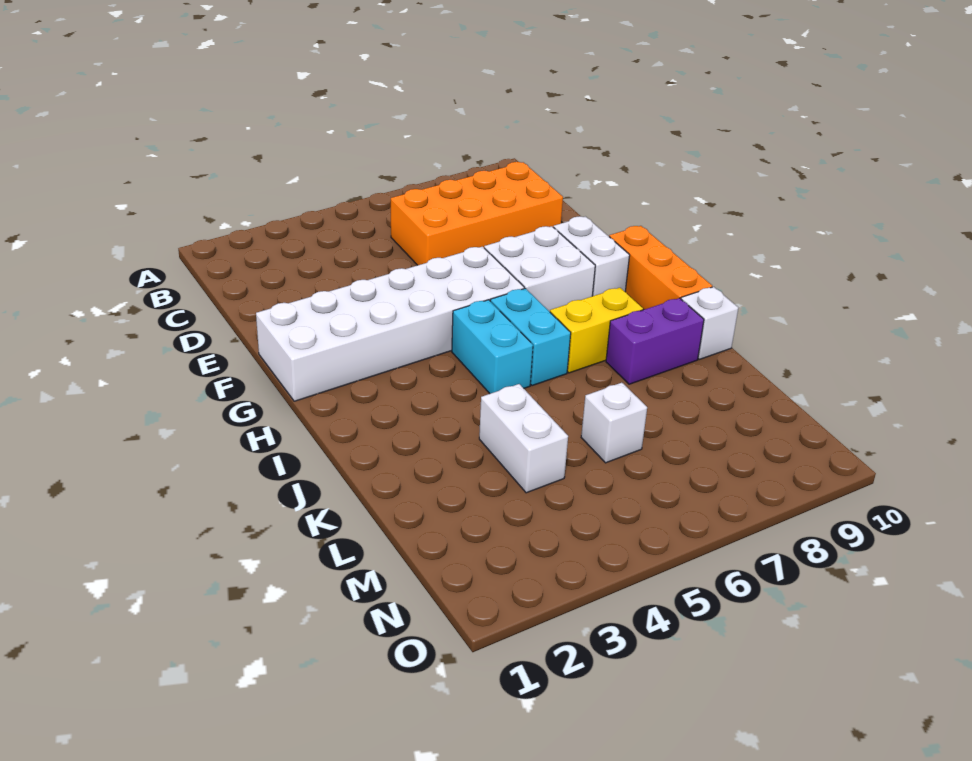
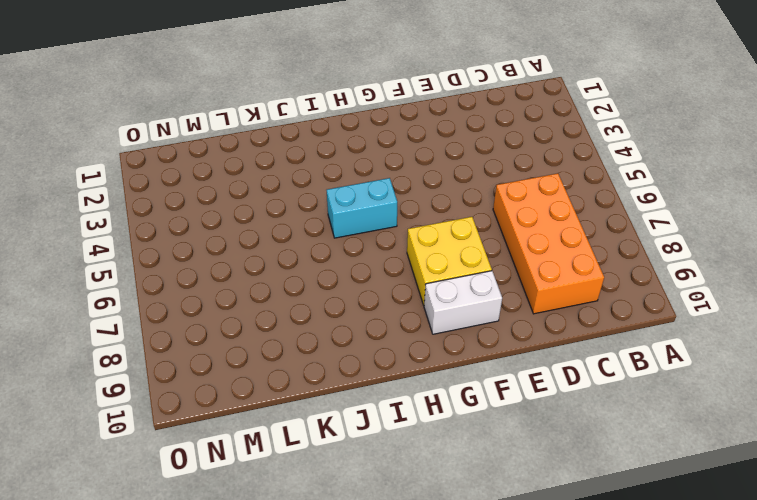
yellow brick F7:G8 level 1 -> white brick F7:G8 level 1
none -> white brick F1:G6 level 1
none -> orange brick G10:I10 level 1
none -> cyan brick H6:I6 level 1

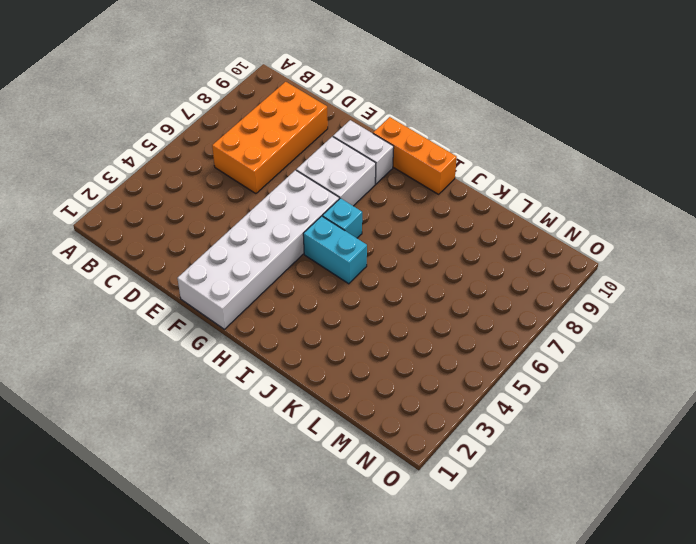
cyan brick H6 level 1 -> cyan brick H6:I6 level 1
none -> yellow brick I7:I8 level 1
none -> purple brick J8:J9 level 1
none -> white brick J10 level 1

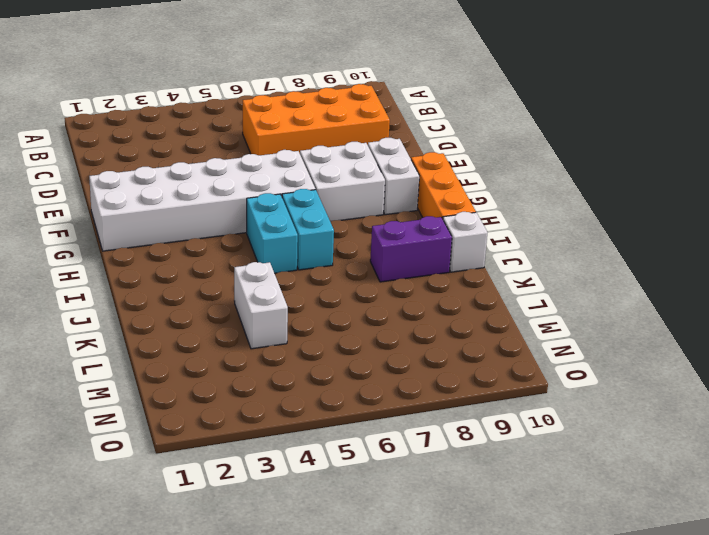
none -> yellow brick I7:I8 level 1
none -> white brick L6 level 1

